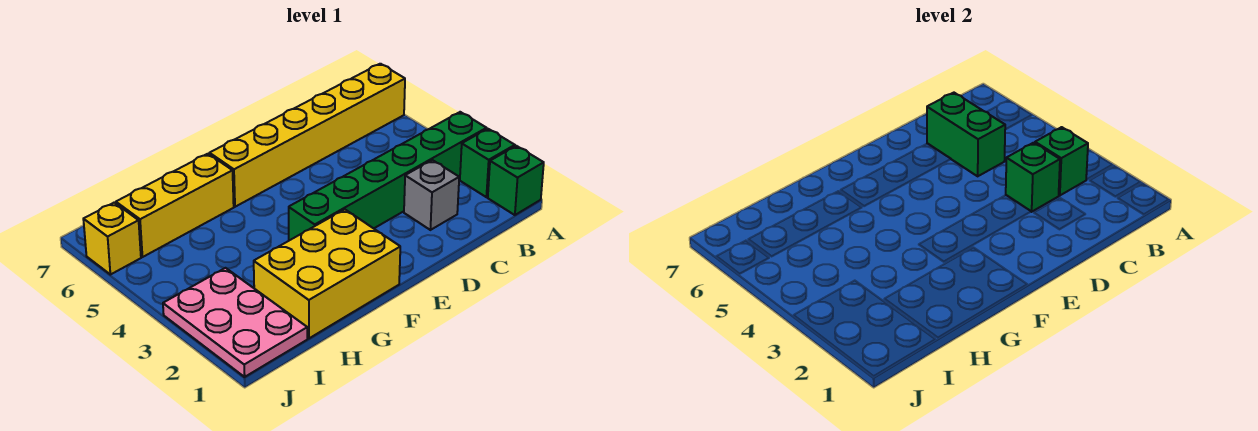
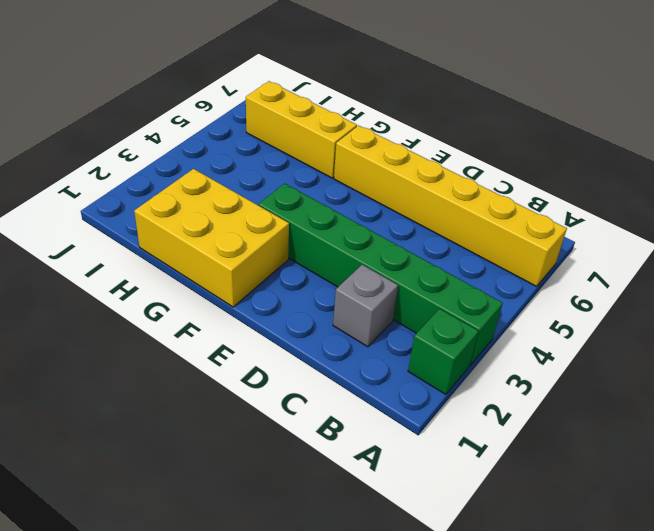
none -> green brick A1 level 1
none -> pink plate I1:J3 level 1
none -> yellow brick J6 level 1

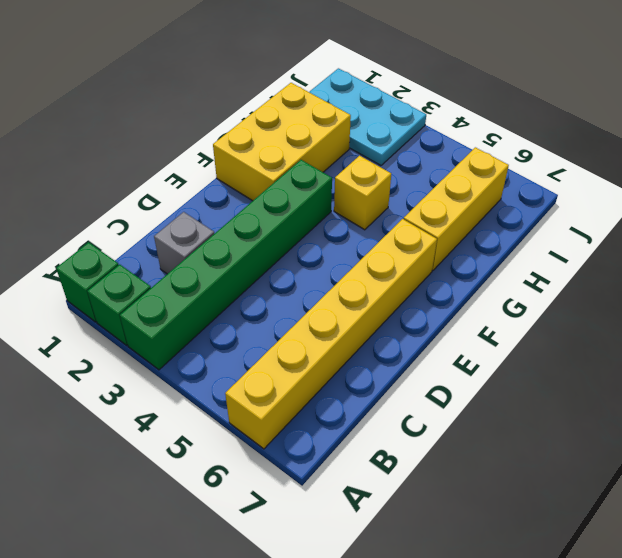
yellow brick G4 level 1 -> yellow brick J6 level 1
cyan plate I1:J3 level 1 -> pink plate I1:J3 level 1
none -> green brick B3 level 2
none -> green brick C3 level 2
none -> green brick C5:C6 level 2

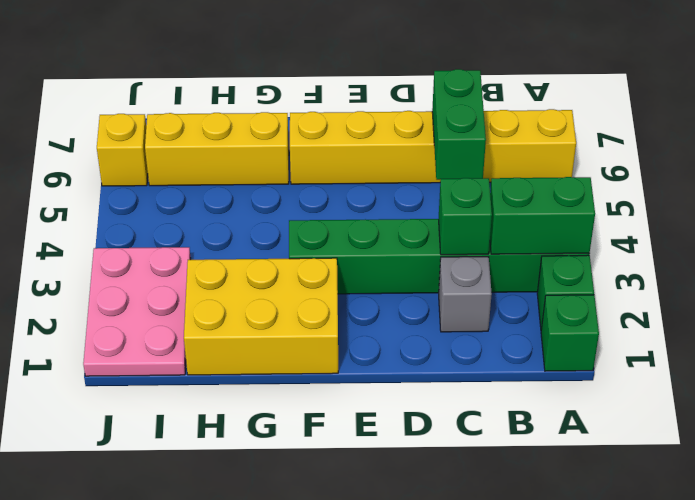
green brick A3:B3 level 2 -> green brick B3 level 2

